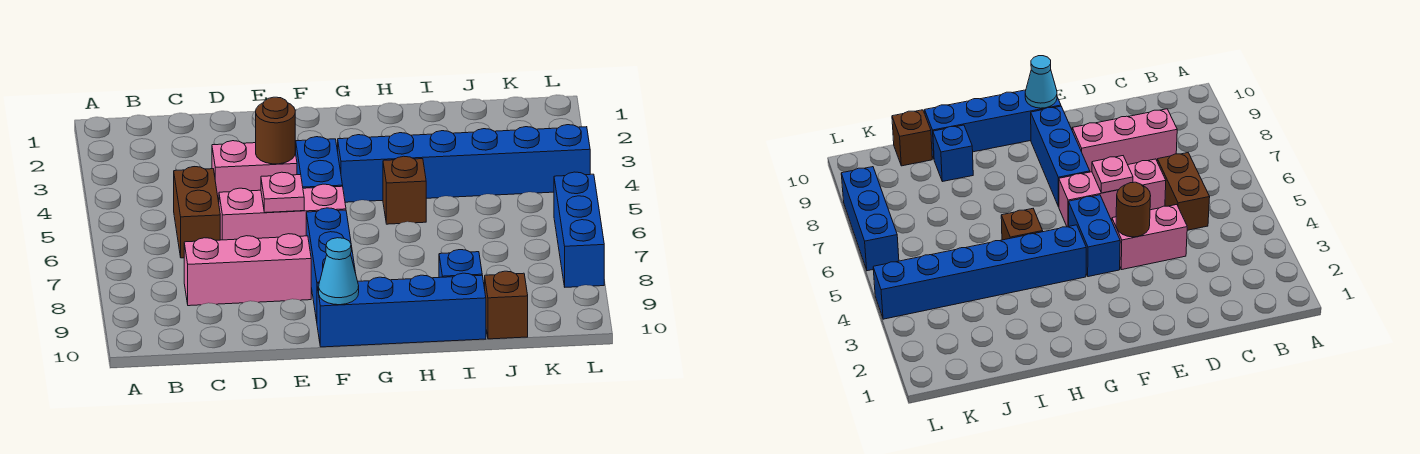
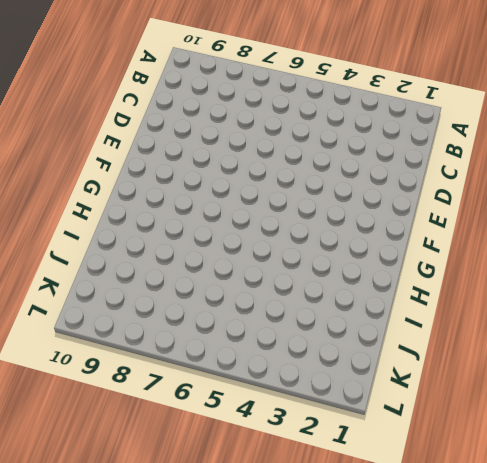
none -> brown brick C5:C6 level 1
none -> pink brick C8:E8 level 1
none -> pink brick D4:E4 level 1

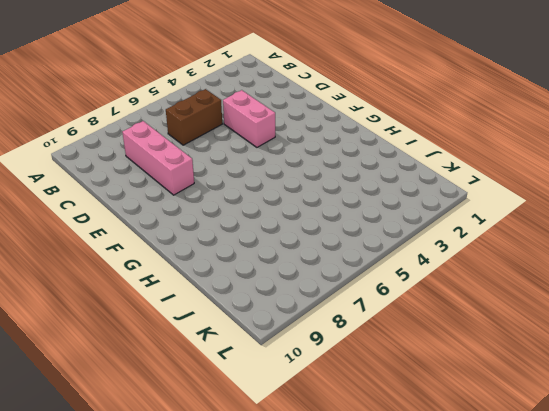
none -> pink brick D6:F6 level 1
none -> blue brick F4:F5 level 1
none -> blue brick F7:F9 level 1

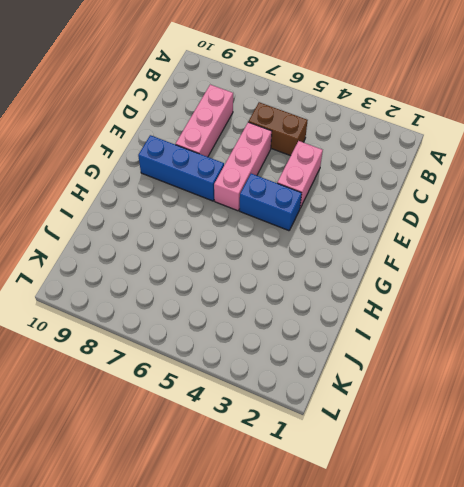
none -> blue brick F10:I10 level 1
none -> blue brick G4:L4 level 1
none -> brown brick H5 level 1

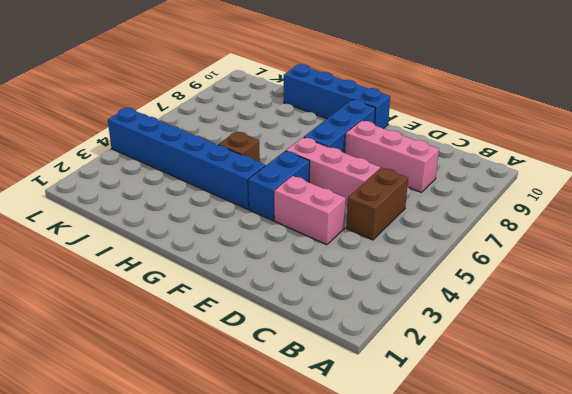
none -> blue brick I9 level 1
none -> brown brick J10 level 1
none -> blue brick L6:L8 level 1

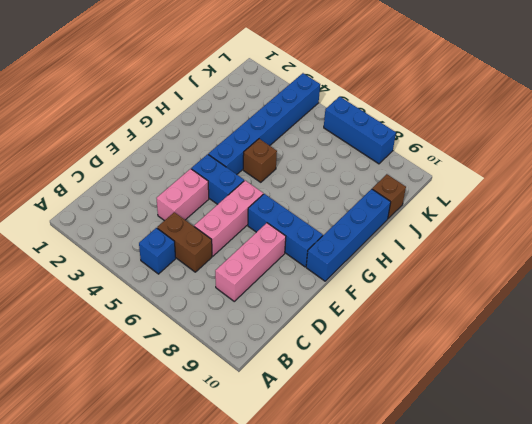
blue brick B5 level 1 -> blue brick I9 level 1
none -> brown round brick E4 level 2
none -> pink plate E6 level 2
none -> cyan cone F10 level 2

